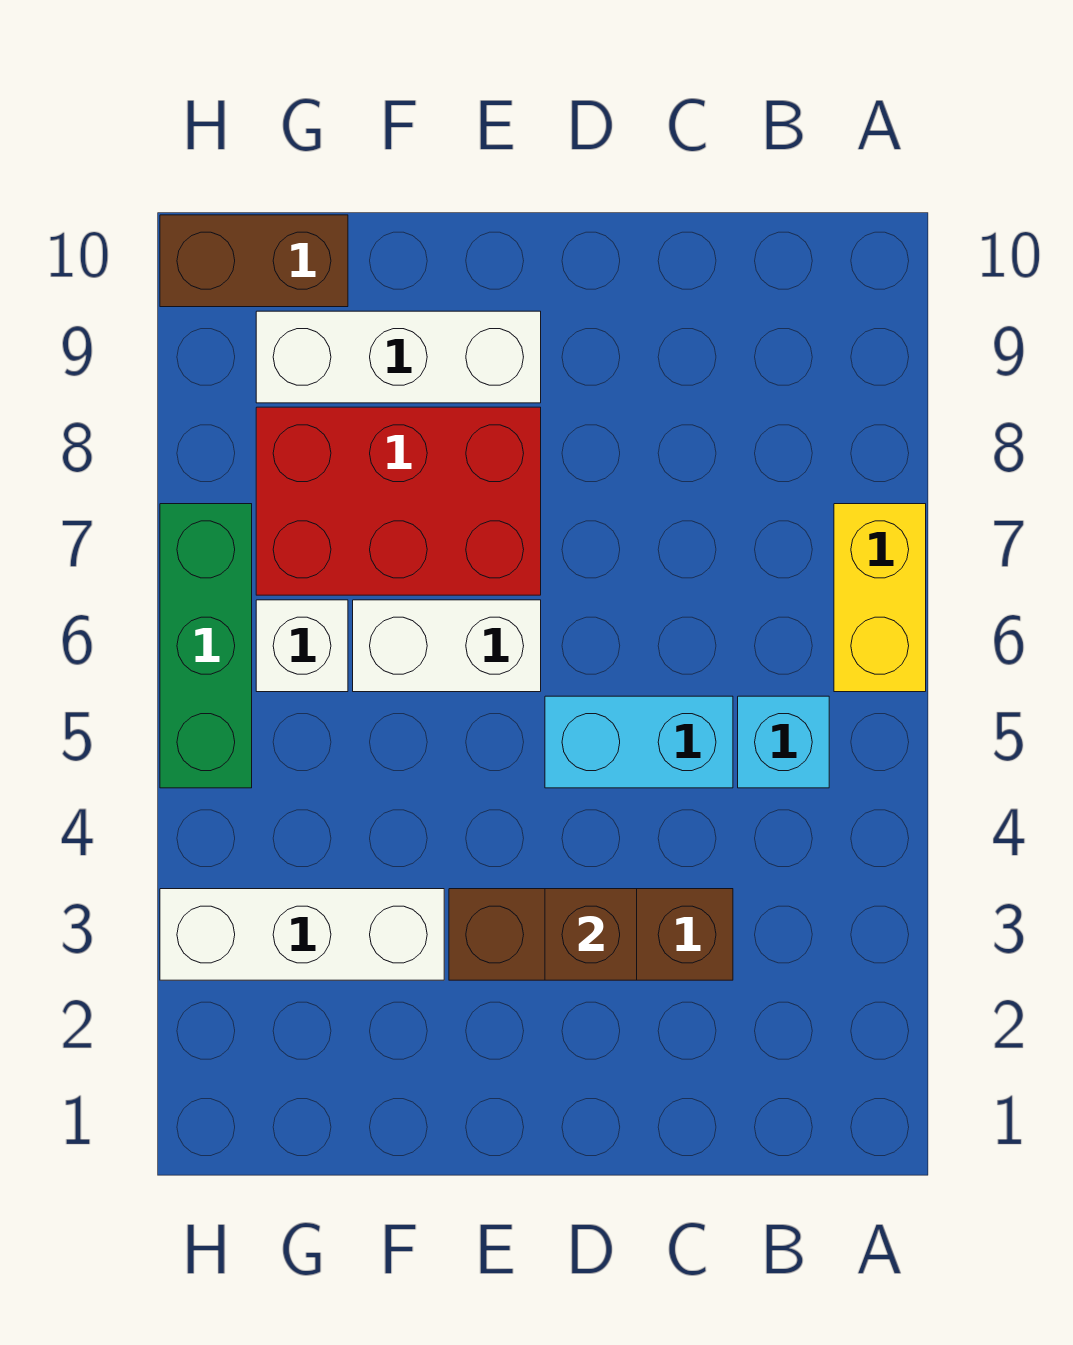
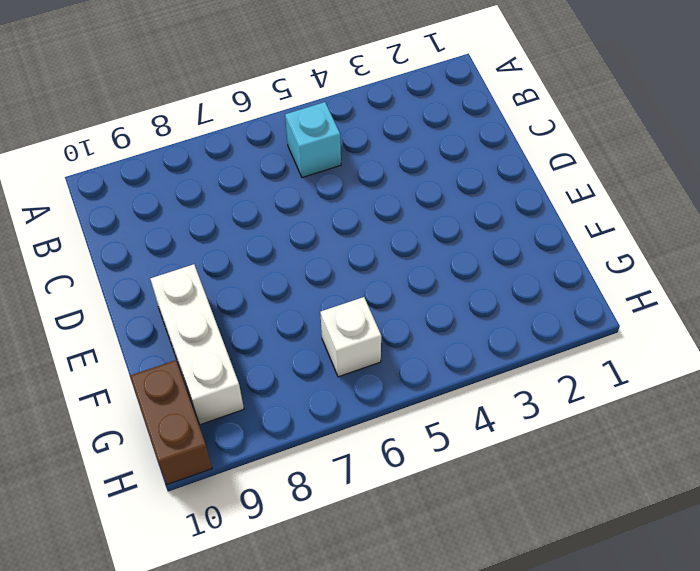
none -> yellow brick A6:A7 level 1
none -> brown brick C3:E3 level 1
none -> cyan brick C5:D5 level 1

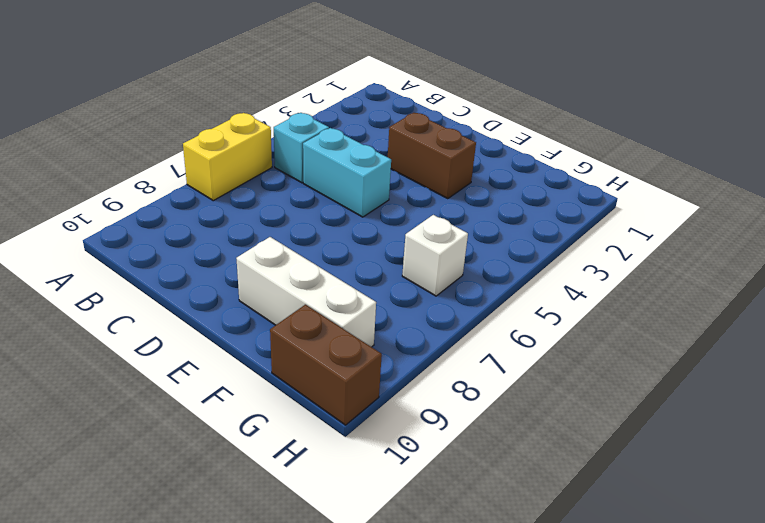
brown brick D3:E3 level 1 -> brown brick C3:E3 level 1
none -> white brick E6:F6 level 1
none -> red brick E7:G8 level 1
none -> white brick F3:H3 level 1

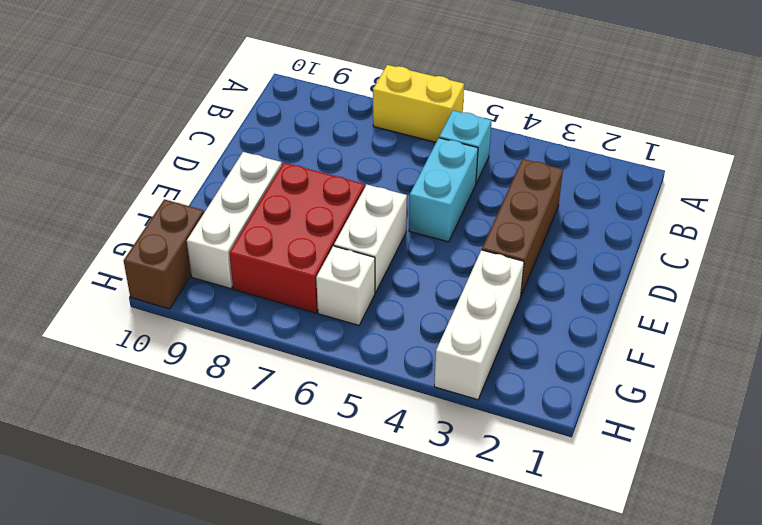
none -> green brick H5:H7 level 1
none -> brown brick D3 level 2

